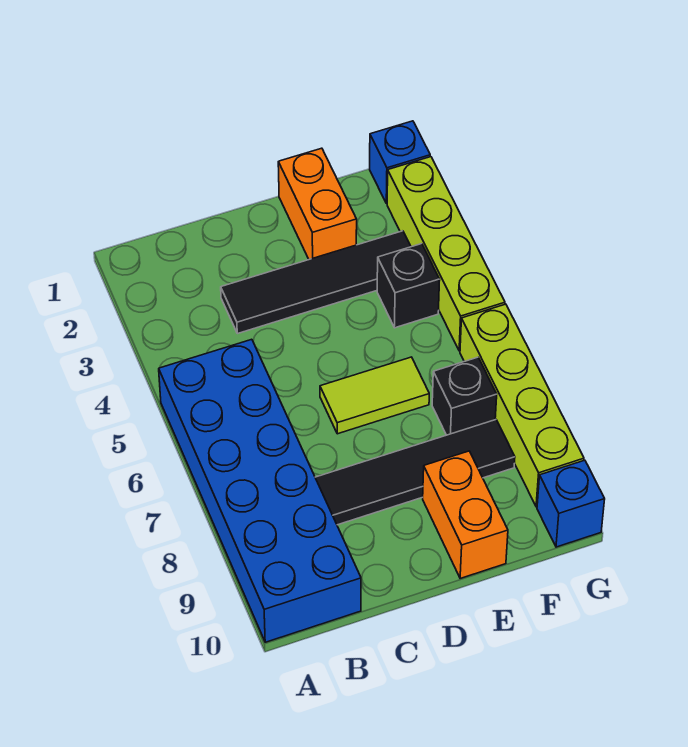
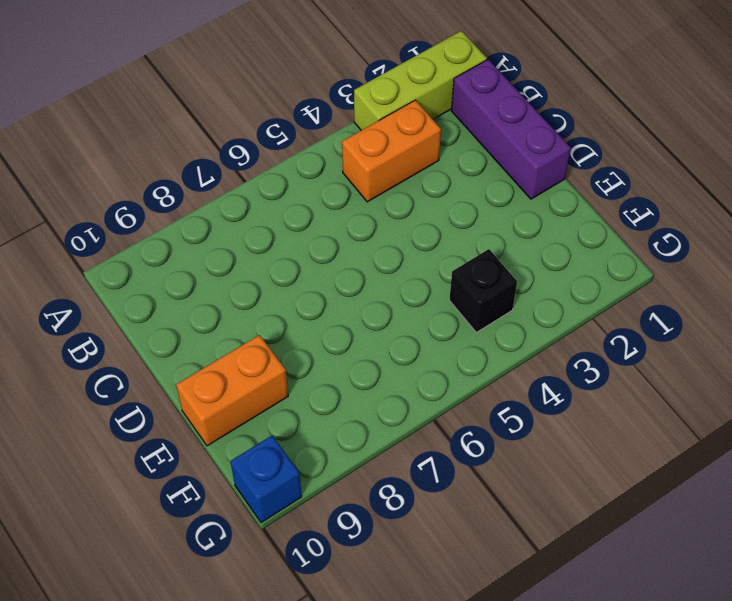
lime brick A1:A3 level 1 -> none
purple brick B1:D1 level 1 -> none
orange brick B3:B4 level 1 -> orange brick E1:E2 level 1
none -> blue brick A5:B10 level 1
none -> black tile C3:F3 level 1
none -> black tile C8:F8 level 1

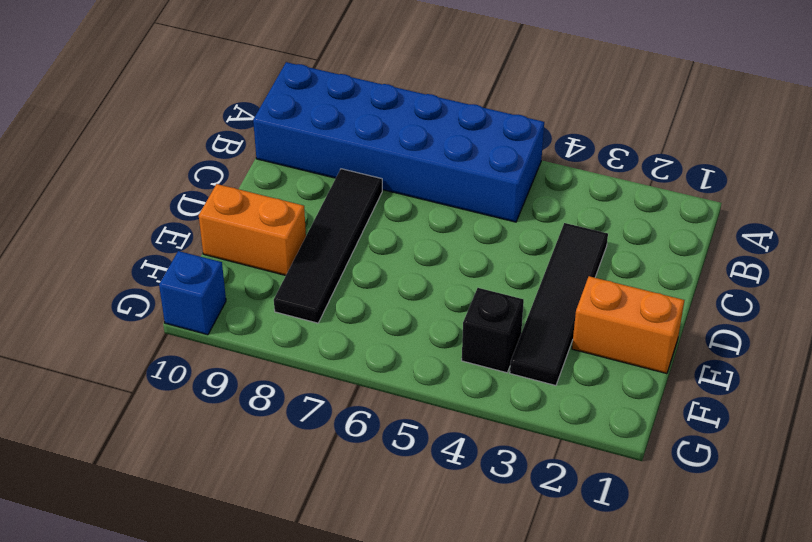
none -> lime tile D6:E6 level 1
none -> black brick F7 level 1
none -> blue brick G1 level 1

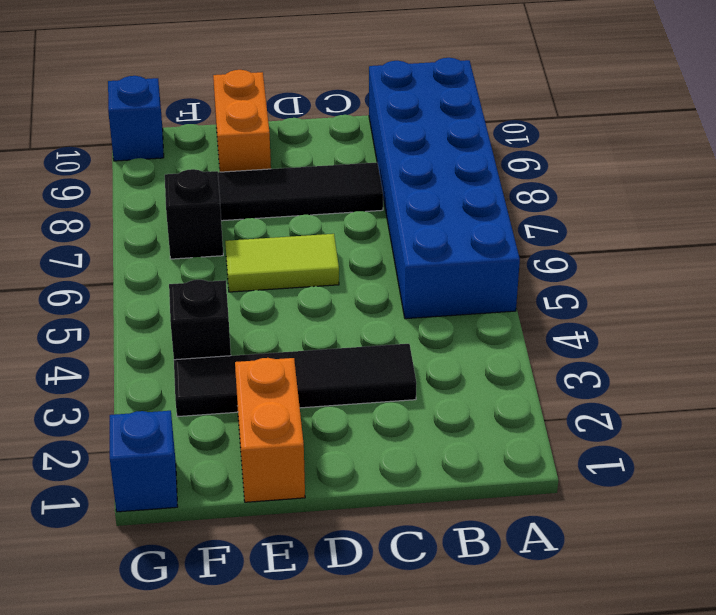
none -> lime brick G2:G5 level 1
none -> lime brick G6:G9 level 1

